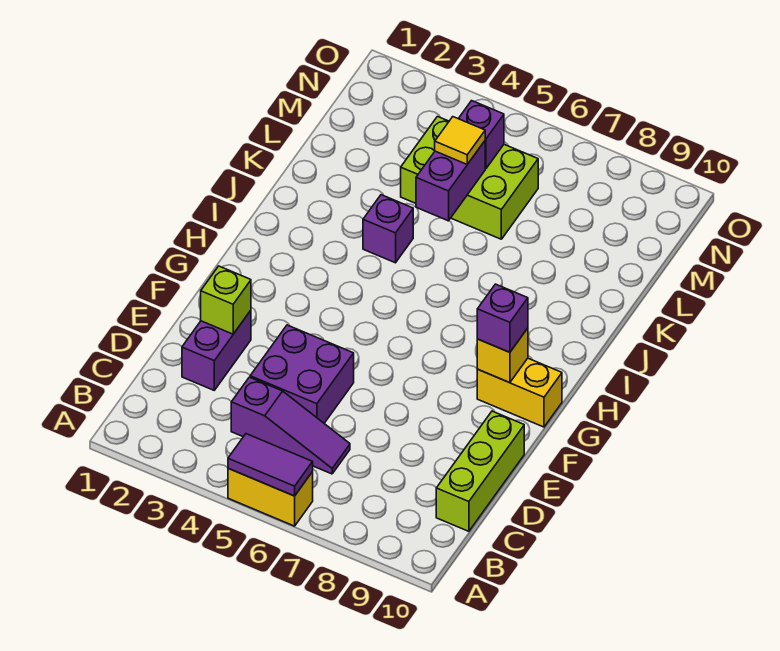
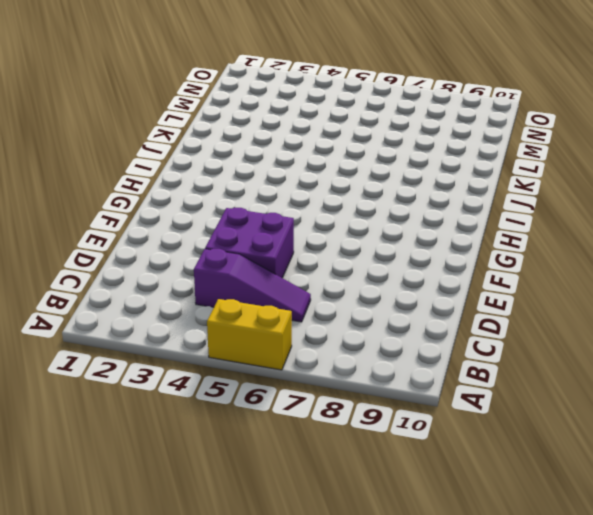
none -> lime brick C10:E10 level 1
none -> purple brick D2:E2 level 1
none -> yellow brick G9:G10 level 1

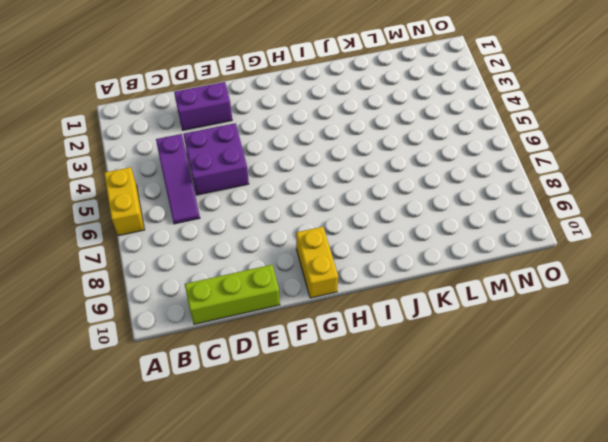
none -> purple brick J4 level 1
none -> lime brick L4:M6 level 1
none -> purple tile A5:A6 level 2

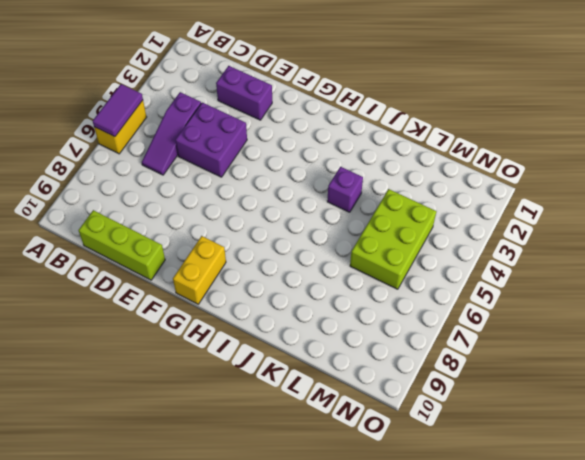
none -> lime brick E2 level 2
none -> yellow brick G9 level 2
none -> purple brick K5:L5 level 2

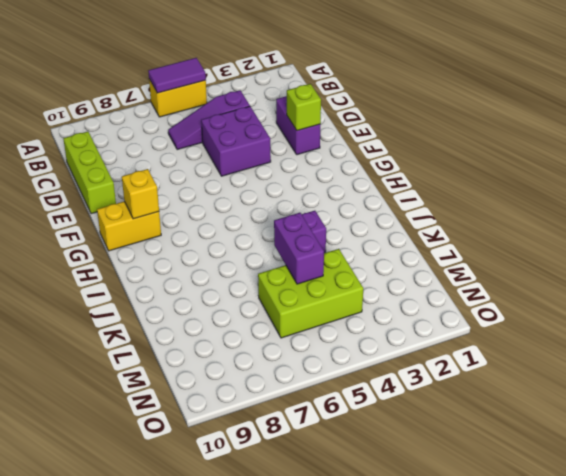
none -> purple brick M5 level 2
none -> purple brick G9 level 3
none -> yellow tile L5 level 3

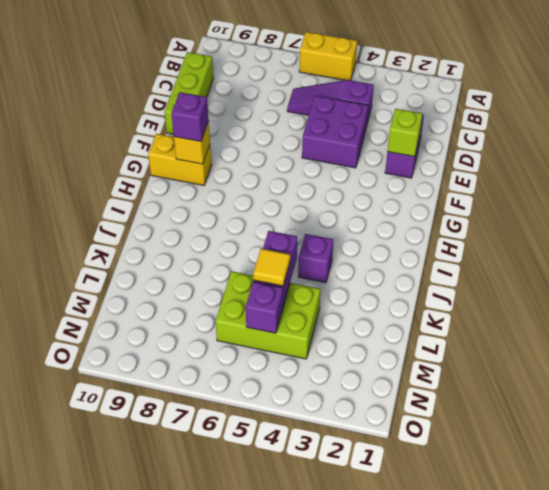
none -> purple tile A5:A6 level 2

